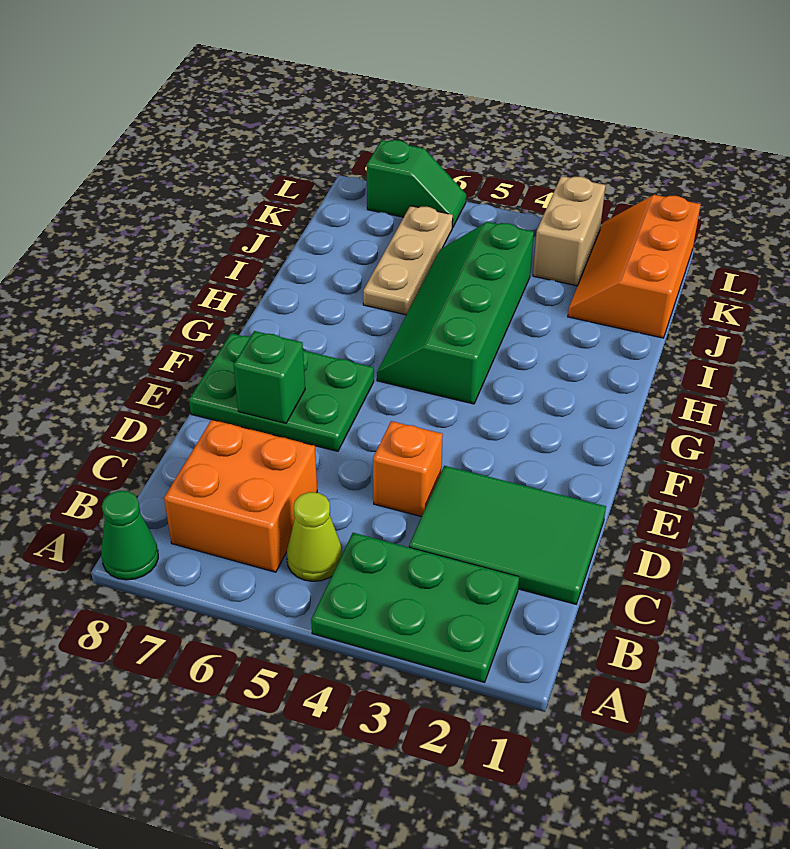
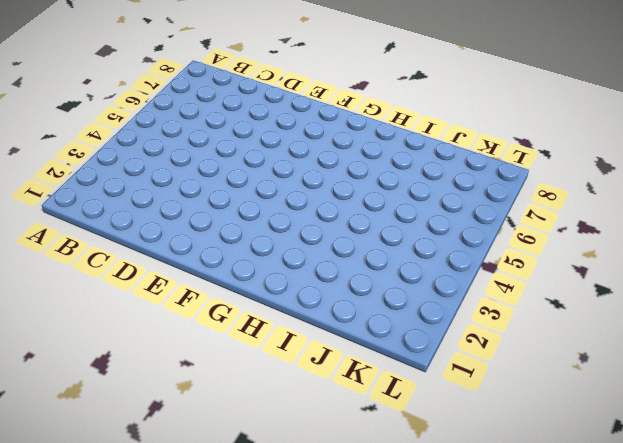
none -> green plate A2:B4 level 1
none -> green cone A8 level 1
none -> lime cone B5 level 1

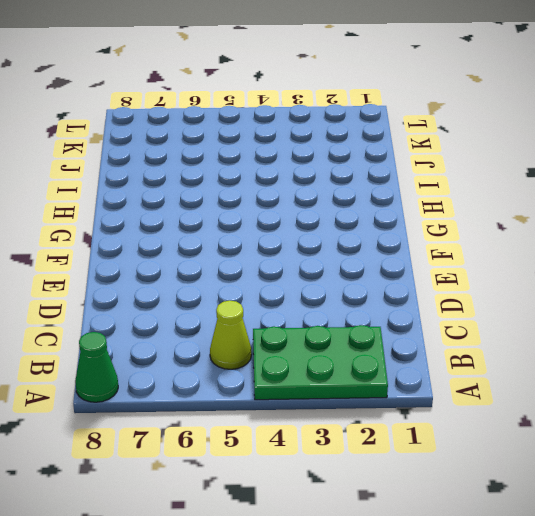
none -> orange brick B6:C7 level 1
none -> green tile C1:D3 level 1
none -> orange brick D4 level 1

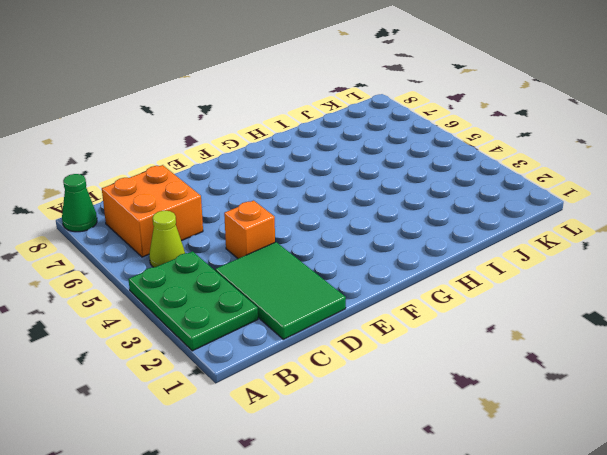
none -> green plate E6:F8 level 1
none -> green slope G4:J5 level 1 top 4
none -> tan plate I6:K6 level 1

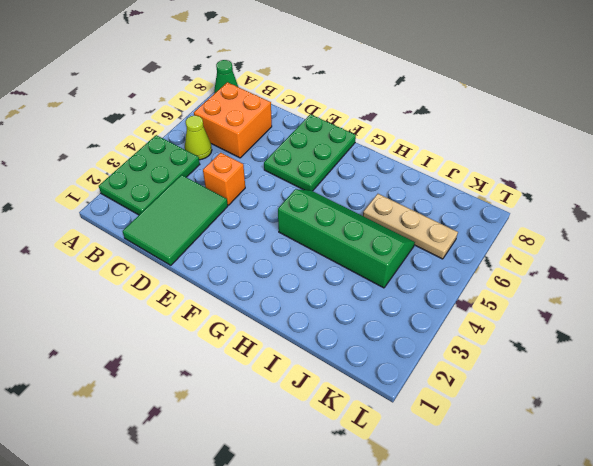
none -> orange slope J1:L2 level 1 top 1
none -> tan brick K3:L3 level 1
none -> green slope L6:L7 level 1 top 7

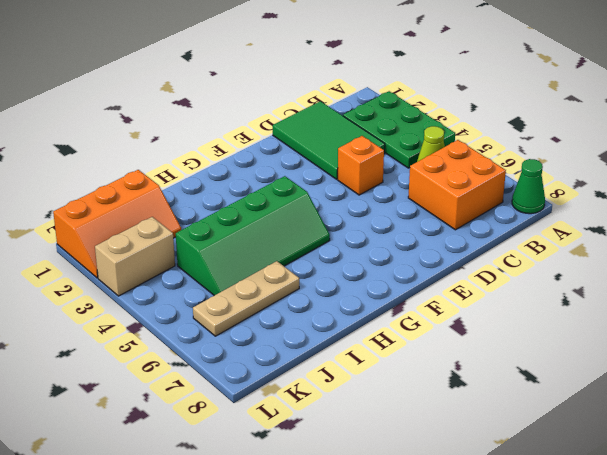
none -> green plate E6:F8 level 1
none -> green slope L6:L7 level 1 top 7
none -> green brick E7 level 2

